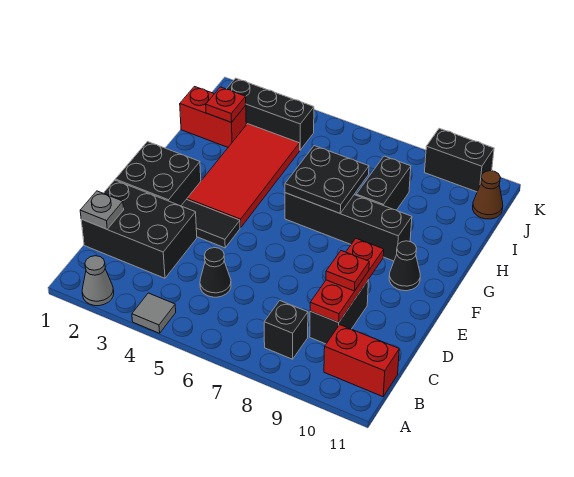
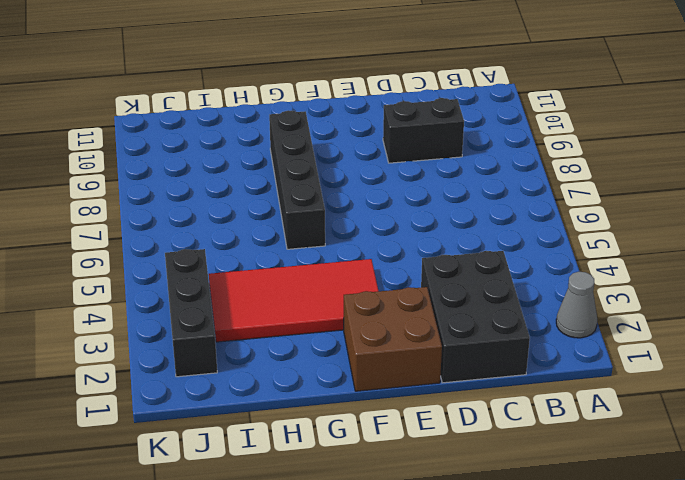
brown brick E1:F2 level 1 -> black brick E1:F2 level 1
none -> grey tile A4 level 1
none -> black brick B8 level 1
none -> red brick B10:B11 level 1

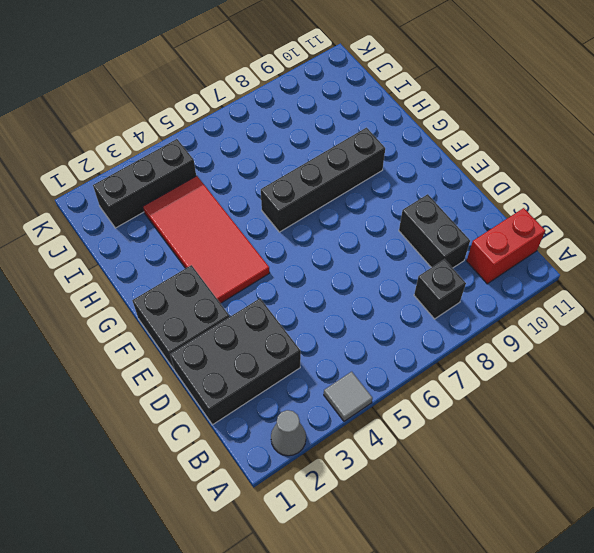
none -> black cone C5 level 1
none -> black tile E3:E4 level 1
none -> black cone F10 level 1

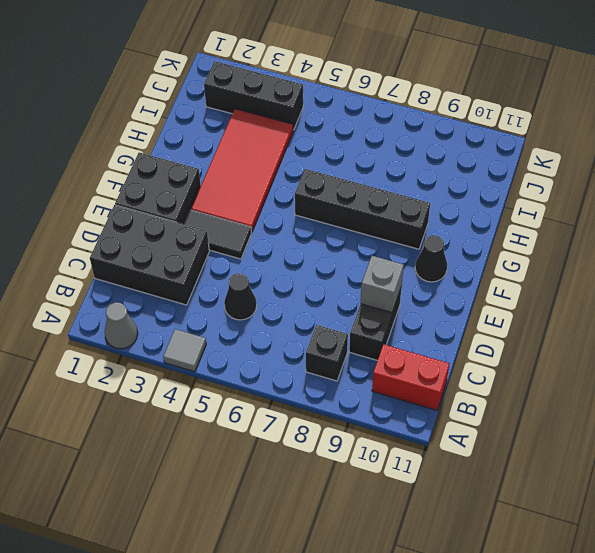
grey brick D9 level 2 -> red plate C9:E9 level 2
none -> black brick H8:I8 level 1
none -> red brick I1:I2 level 1
none -> brown cone J11 level 1

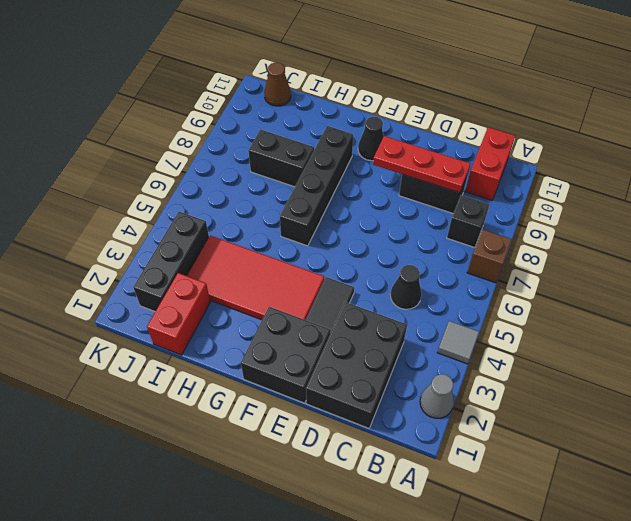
brown brick A7 level 1 -> none
none -> black brick K9:K10 level 1
none -> grey plate C1 level 2
none -> black plate G6:H7 level 2

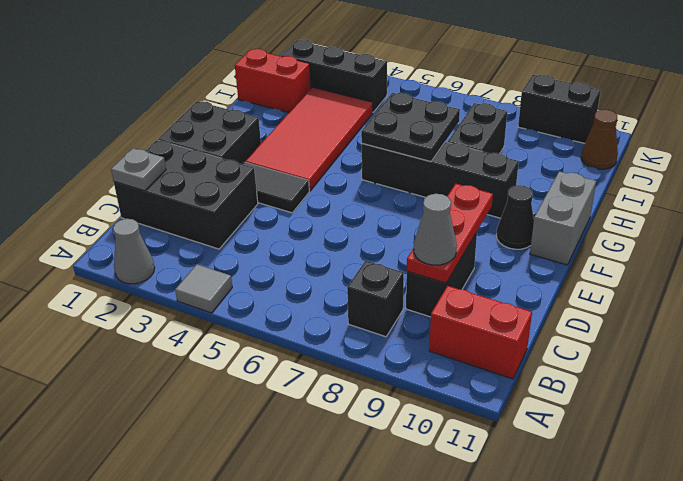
grey cone C9 level 3 -> none
grey brick F11:G11 level 1 -> none
none -> black cone C5 level 1
none -> red plate I2 level 2
none -> red plate D9 level 3

